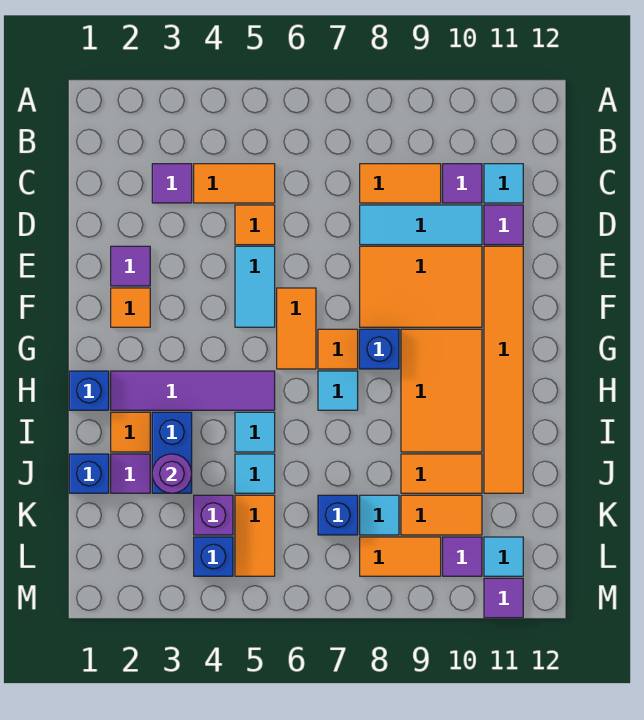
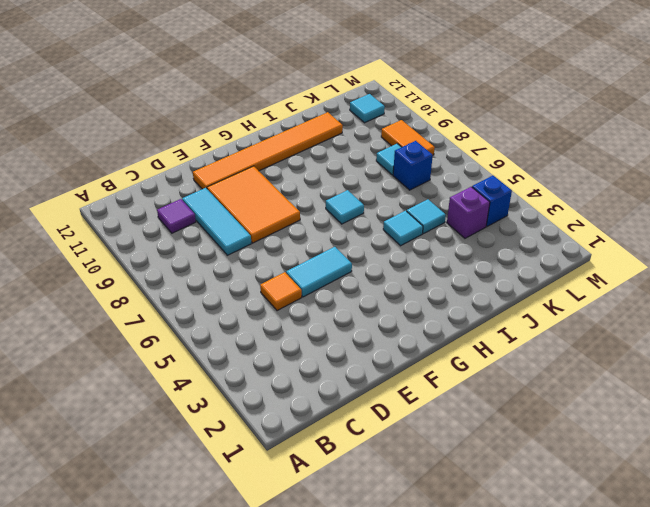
none -> purple tile C3 level 1
none -> orange tile C4:C5 level 1
none -> orange tile C8:C9 level 1
none -> cyan tile C11 level 1

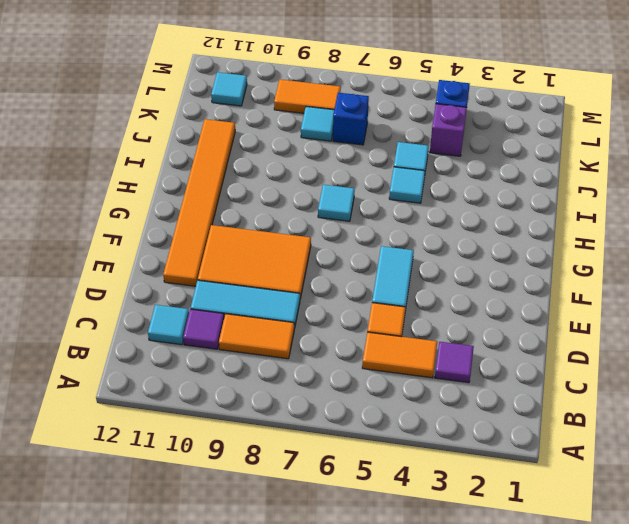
none -> purple tile D11 level 1
none -> purple tile E2 level 1
none -> orange tile F2 level 1
none -> orange tile F6:G6 level 1

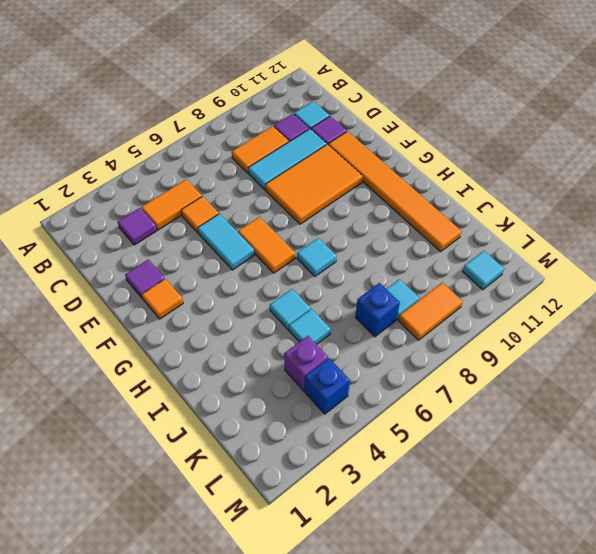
none -> orange tile G7 level 1
none -> blue brick G8 level 1
none -> orange tile G9:I10 level 1
none -> blue brick H1 level 1

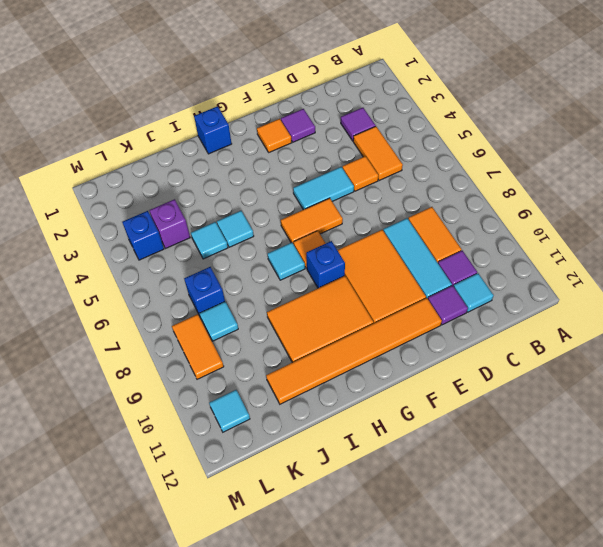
none -> purple tile H2:H5 level 1
none -> orange tile I2 level 1
none -> blue brick I3:J3 level 1
none -> blue brick J1 level 1

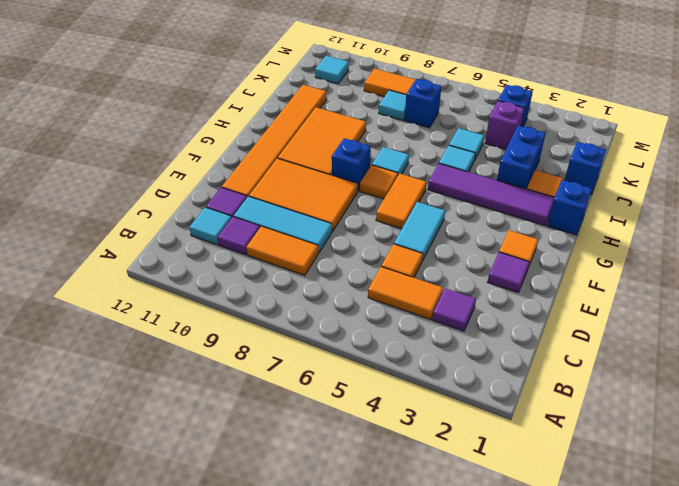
none -> purple tile J2 level 1
none -> orange tile J9:J10 level 1
none -> orange tile K5:L5 level 1
none -> orange tile K9:K10 level 1

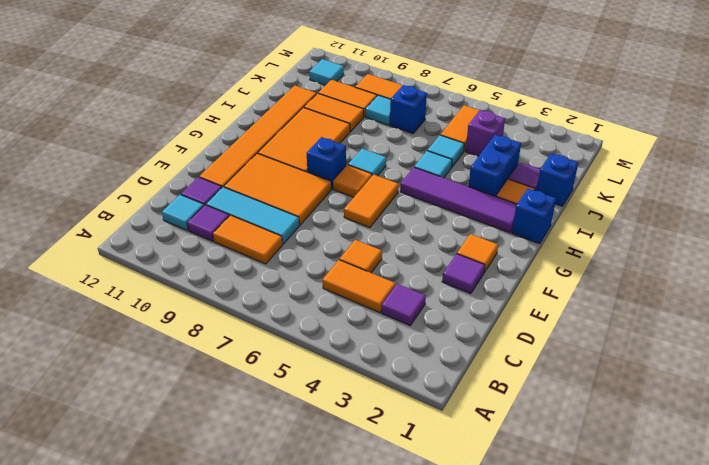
none -> cyan tile E5:F5 level 1
none -> blue brick L4 level 1
none -> purple tile L10 level 1
none -> purple tile M11 level 1

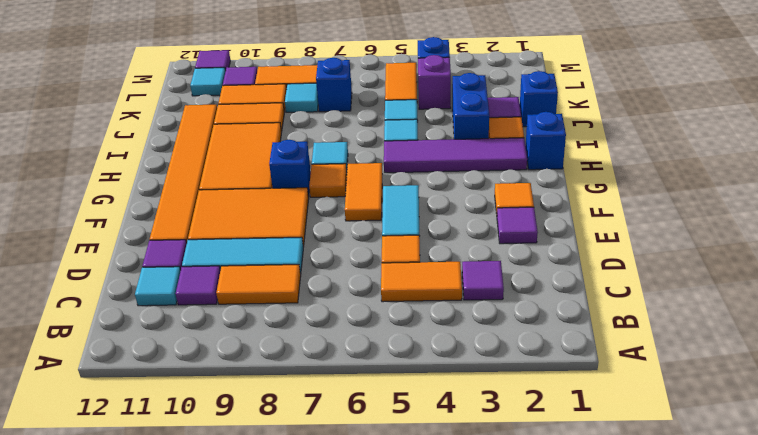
none -> purple round brick J3 level 2

